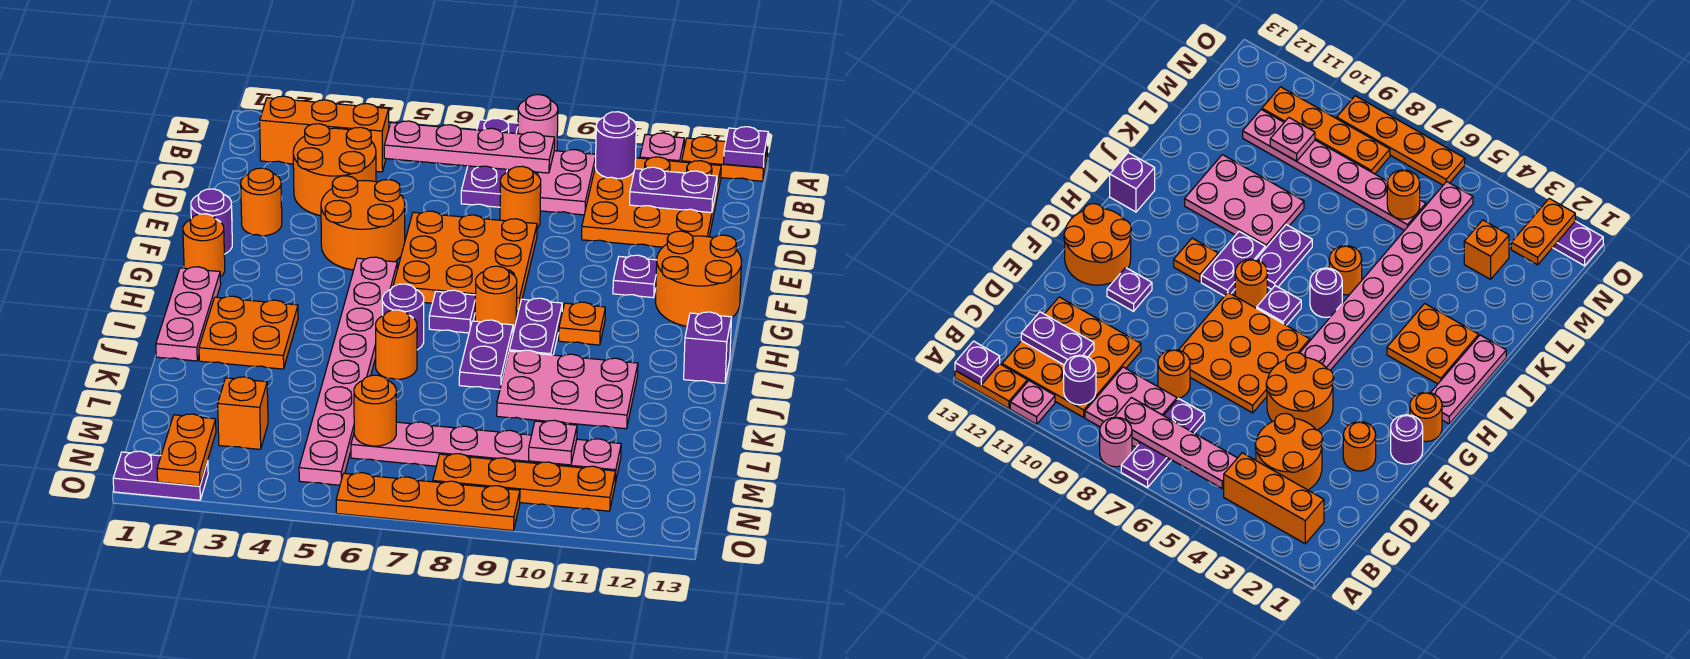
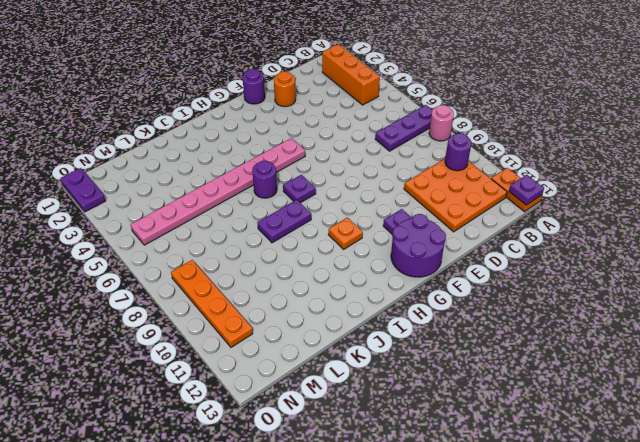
purple round brick F12:G13 level 1 -> orange round brick F12:G13 level 1
none -> pink plate A11 level 1
none -> pink plate B8:C9 level 1
none -> orange round brick C3:D4 level 1
none -> orange round brick D8 level 1

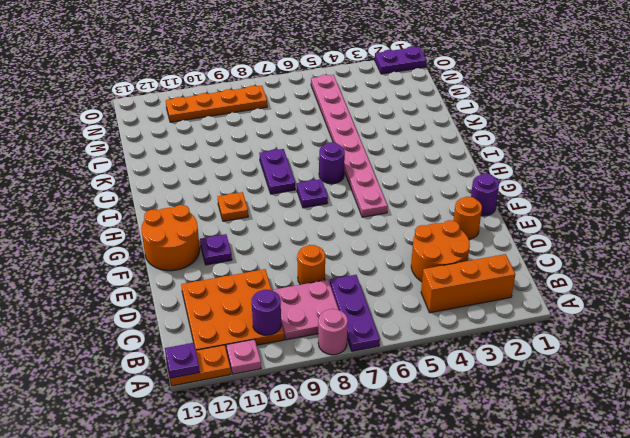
none -> orange round brick E4:F5 level 1
none -> orange plate E6:G8 level 1
none -> orange round brick G1 level 1
none -> pink plate H1:J1 level 1

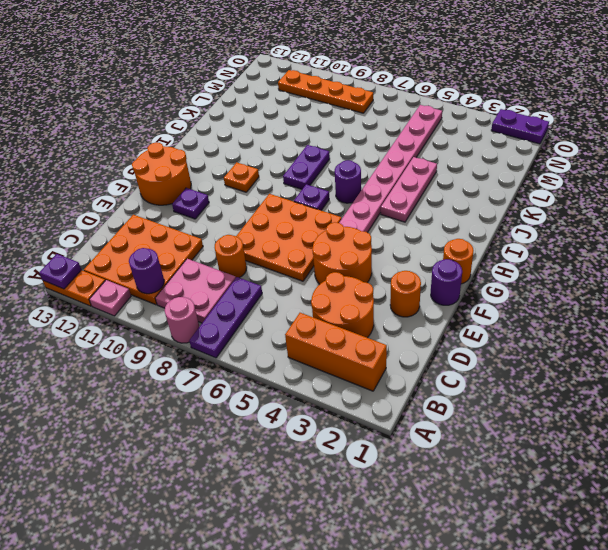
pink plate I4:K4 level 1 -> pink plate H1:J1 level 1
none -> orange round brick H8 level 1
none -> purple plate H9:I9 level 1
none -> orange plate I2:J3 level 1
none -> purple brick I13 level 1

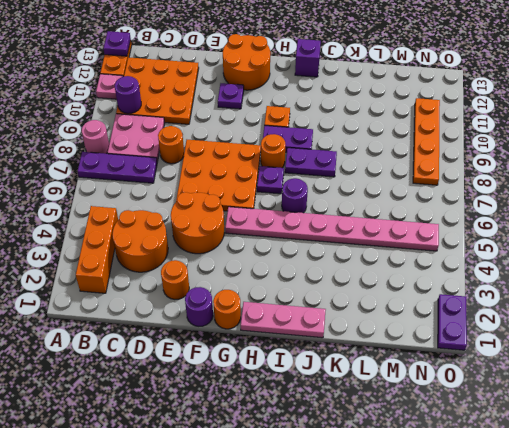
none -> orange plate I2:J3 level 1
none -> orange round brick J6 level 1
none -> pink plate J9:K11 level 1
none -> orange brick M3 level 1

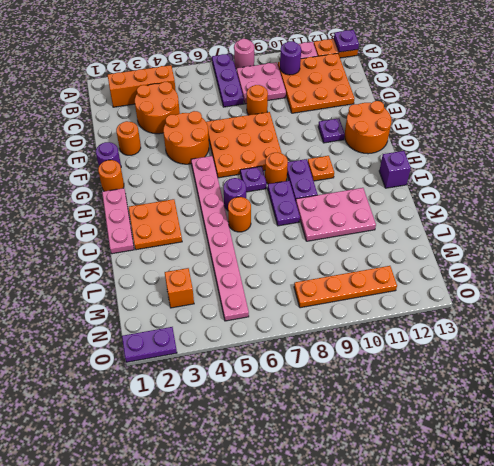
none -> pink plate M6:M11 level 1
none -> orange plate O6:O9 level 1
none -> pink plate B5:B8 level 2
none -> purple plate C11:C12 level 2

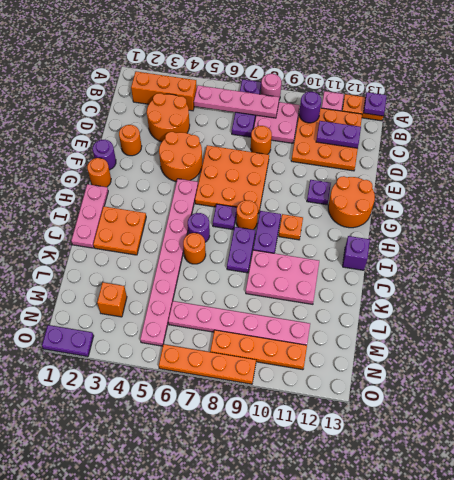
none -> orange round brick M6 level 2
none -> pink plate M10 level 2
none -> orange plate N2:O2 level 2

